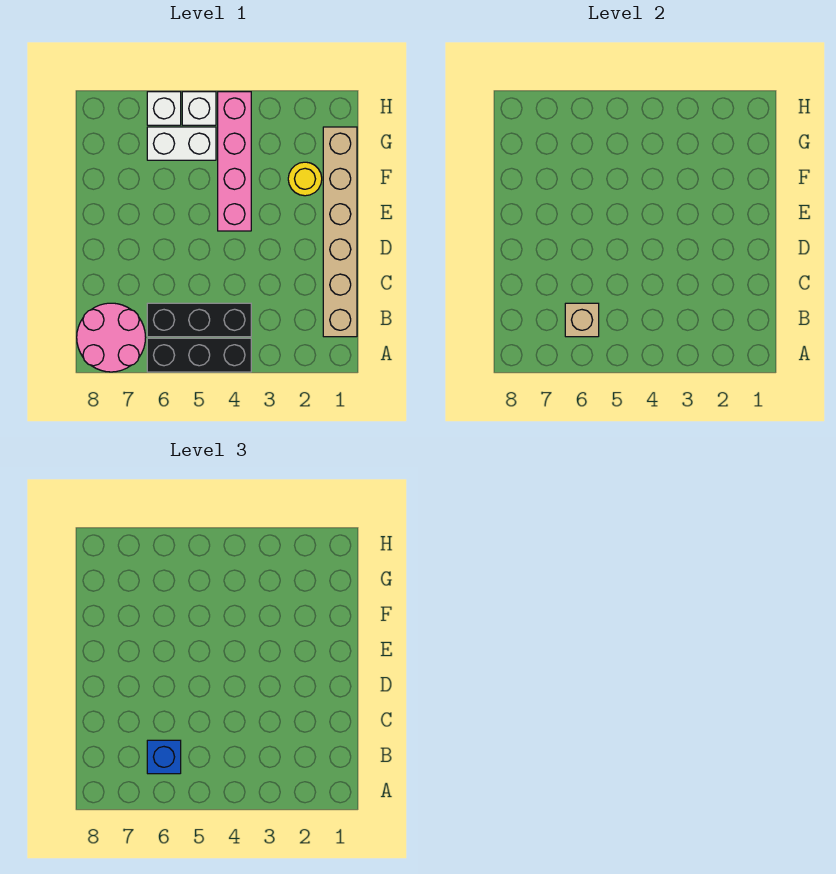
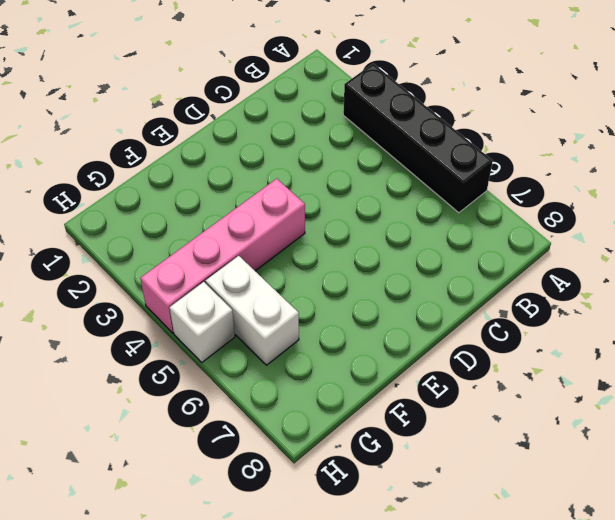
black brick A3:A6 level 1 -> black brick A4:A6 level 1
none -> pink round brick A7:B8 level 1
none -> tan brick B1:G1 level 1

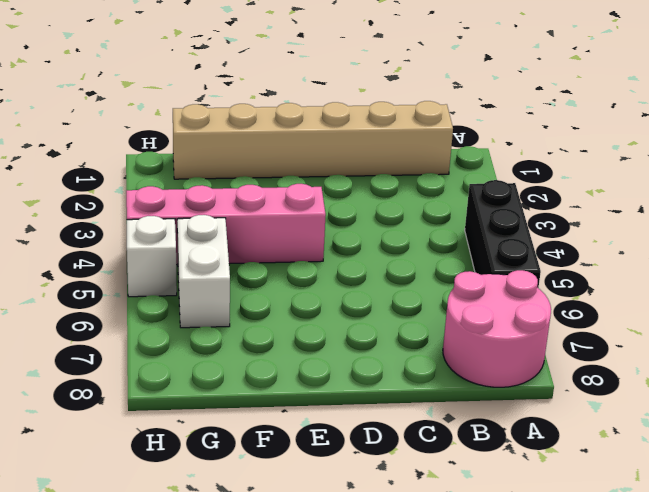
none -> black brick B4:B6 level 1
none -> yellow round brick F2 level 1

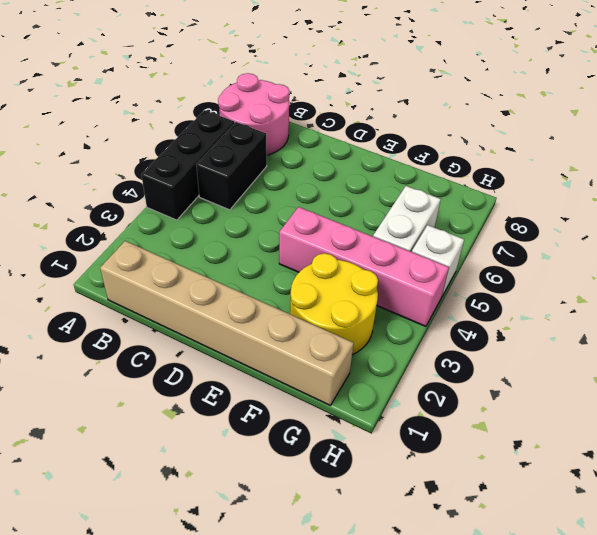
black brick B5:B6 level 1 -> black brick B4:B6 level 1
yellow round brick F2:G3 level 1 -> yellow round brick F2 level 1
none -> white brick H6 level 1
none -> tan brick B6 level 2

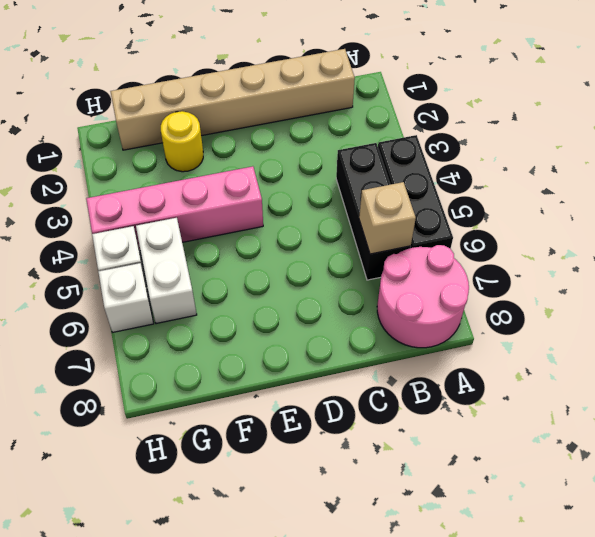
none -> blue brick B6 level 3

